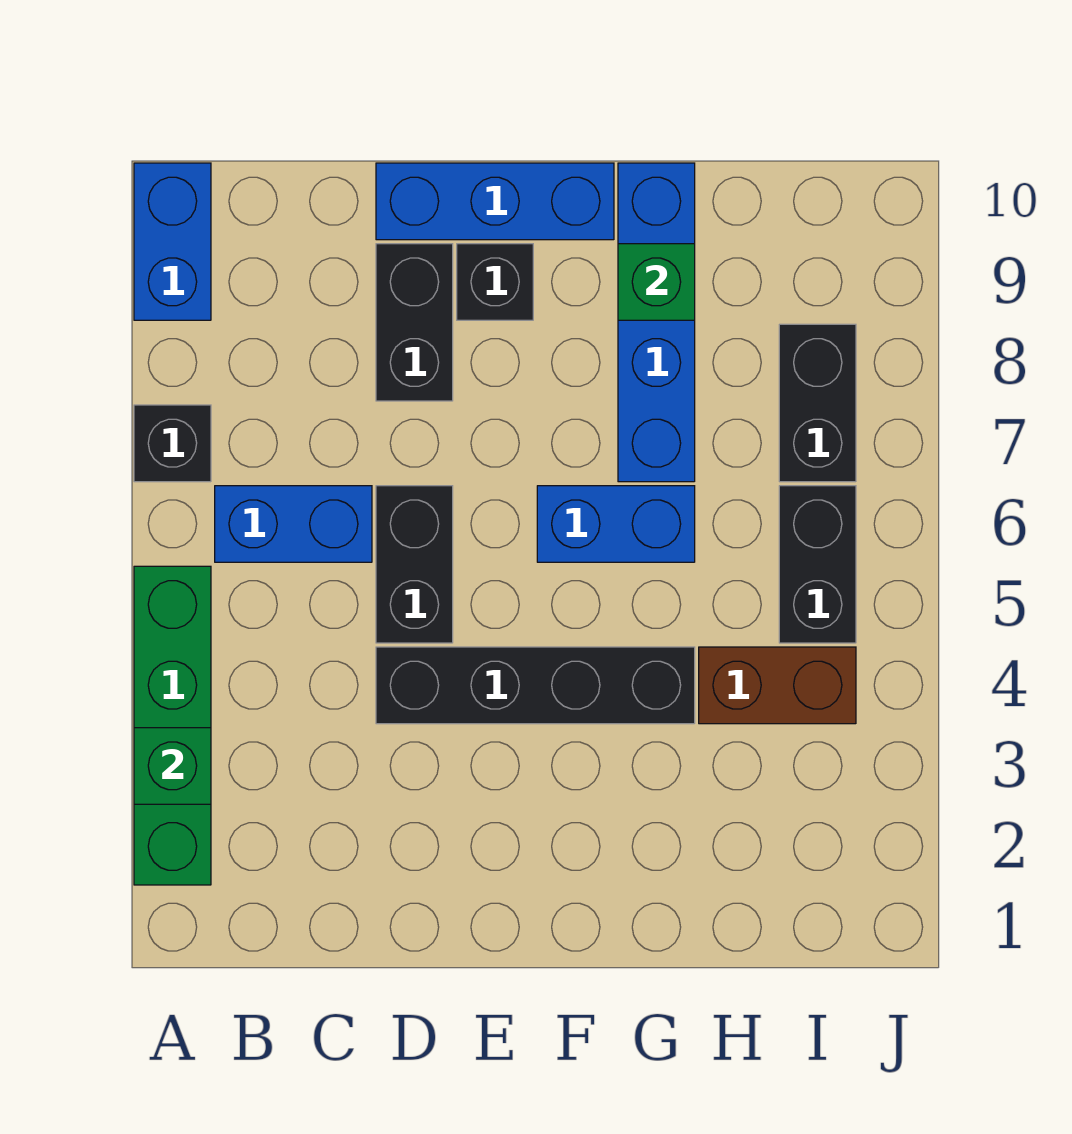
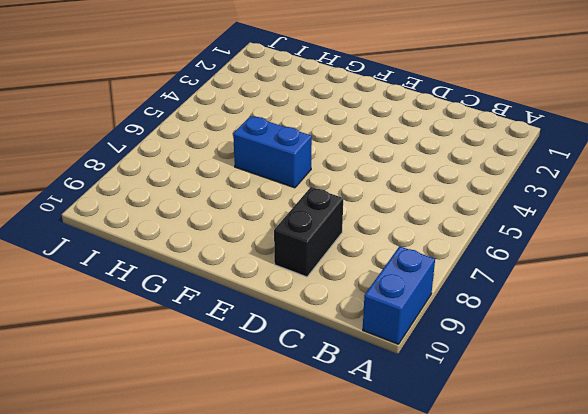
none -> green brick A2:A5 level 1
none -> black brick A7 level 1
none -> blue brick B6:C6 level 1

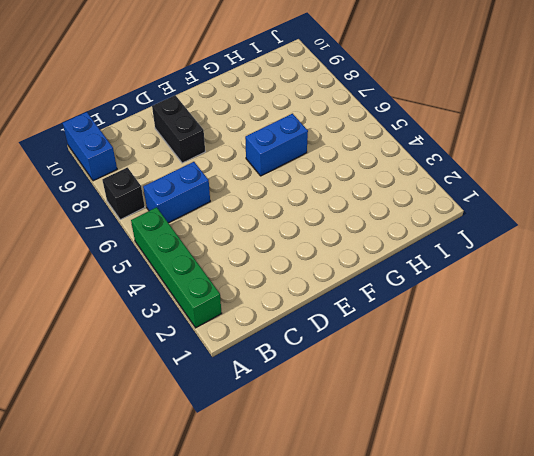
none -> black brick D4:G4 level 1
none -> black brick D5:D6 level 1
none -> blue brick D10:F10 level 1

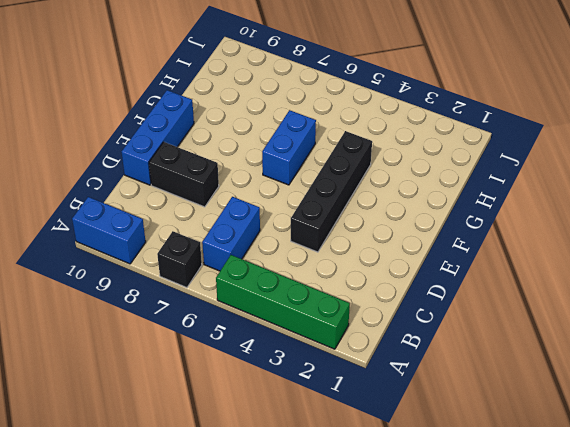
none -> black brick D5:D6 level 1
none -> black brick E9 level 1
none -> blue brick G7:G10 level 1

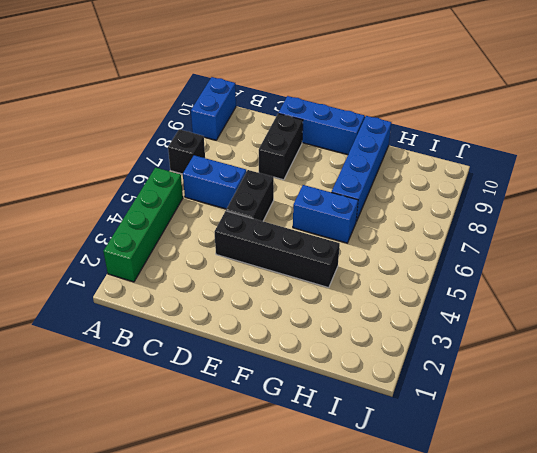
none -> black brick E9 level 1
none -> brown brick H4:I4 level 1
none -> black brick I5:I6 level 1

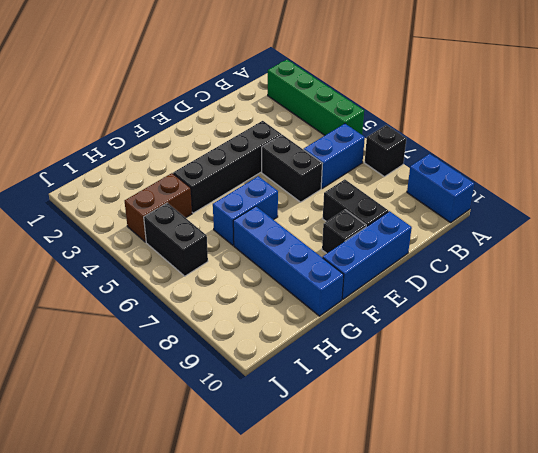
none -> black brick I7:I8 level 1
none -> green brick A3 level 2
none -> green brick G9 level 2

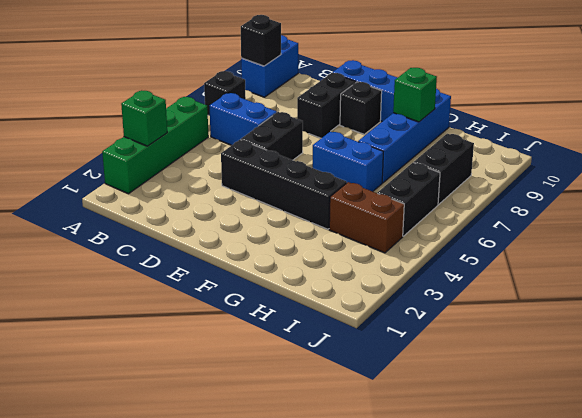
black brick A9 level 2 -> none

